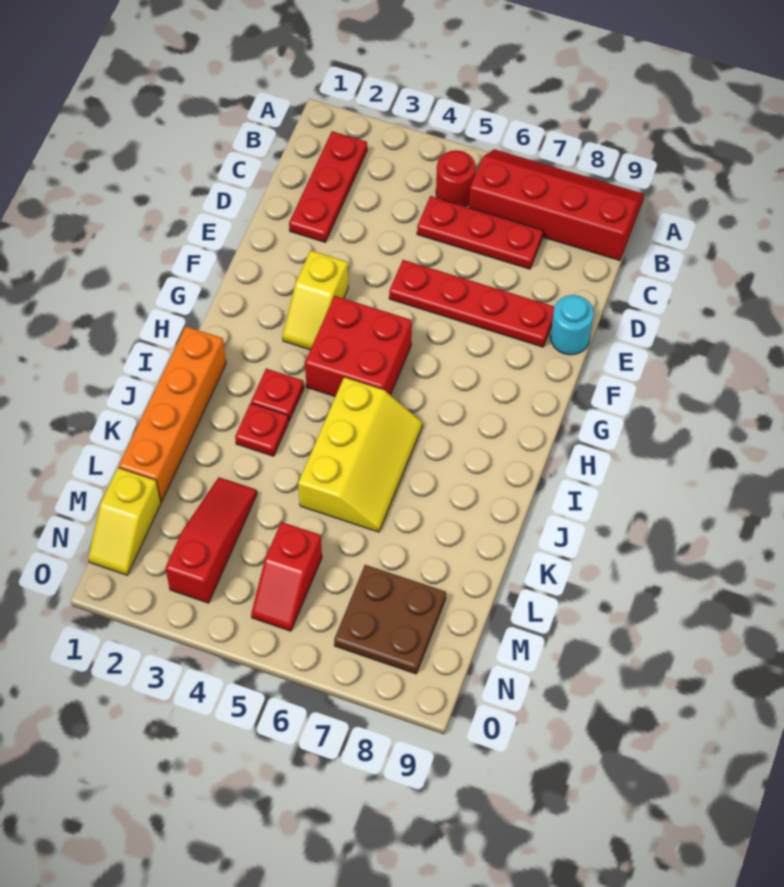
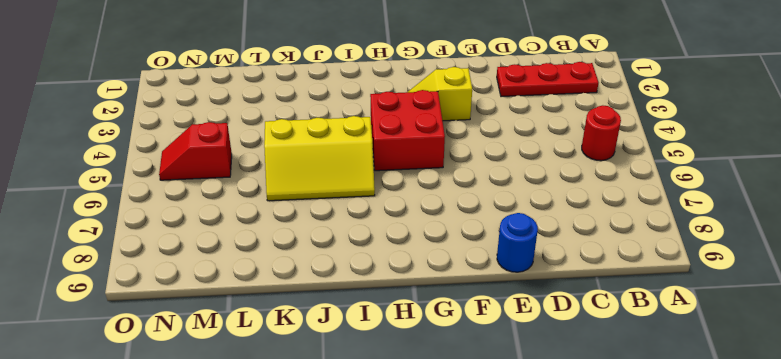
blue round brick E9 level 1 -> cyan round brick E9 level 1
none -> red slope A6:B9 level 1 top B
none -> red plate C5:C7 level 1
none -> red plate E5:E8 level 1

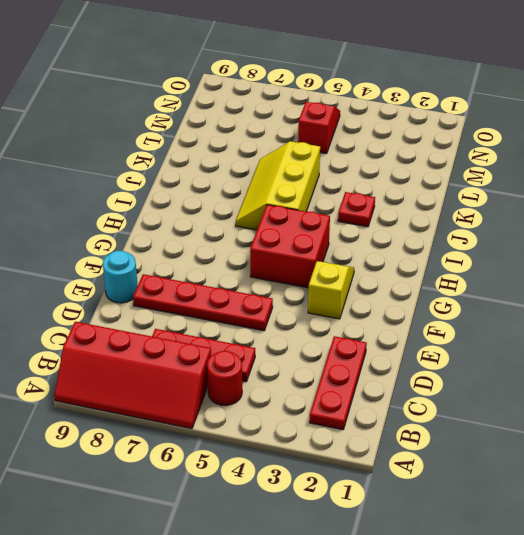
none -> orange brick I1:L1 level 1
none -> red plate I3 level 1
none -> red slope L3:N3 level 1 top N

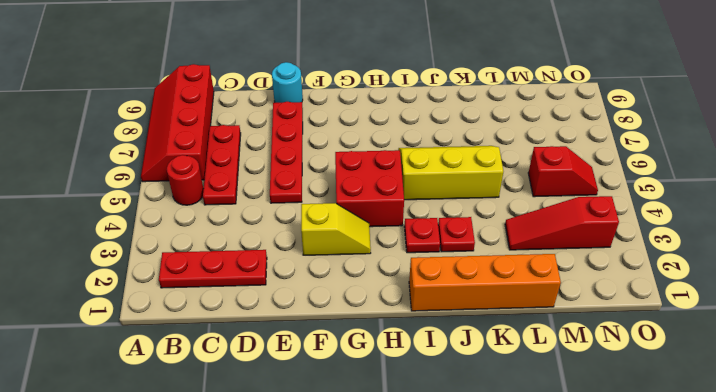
none -> yellow slope M1:N1 level 1 top M
none -> brown plate M7:N8 level 1

